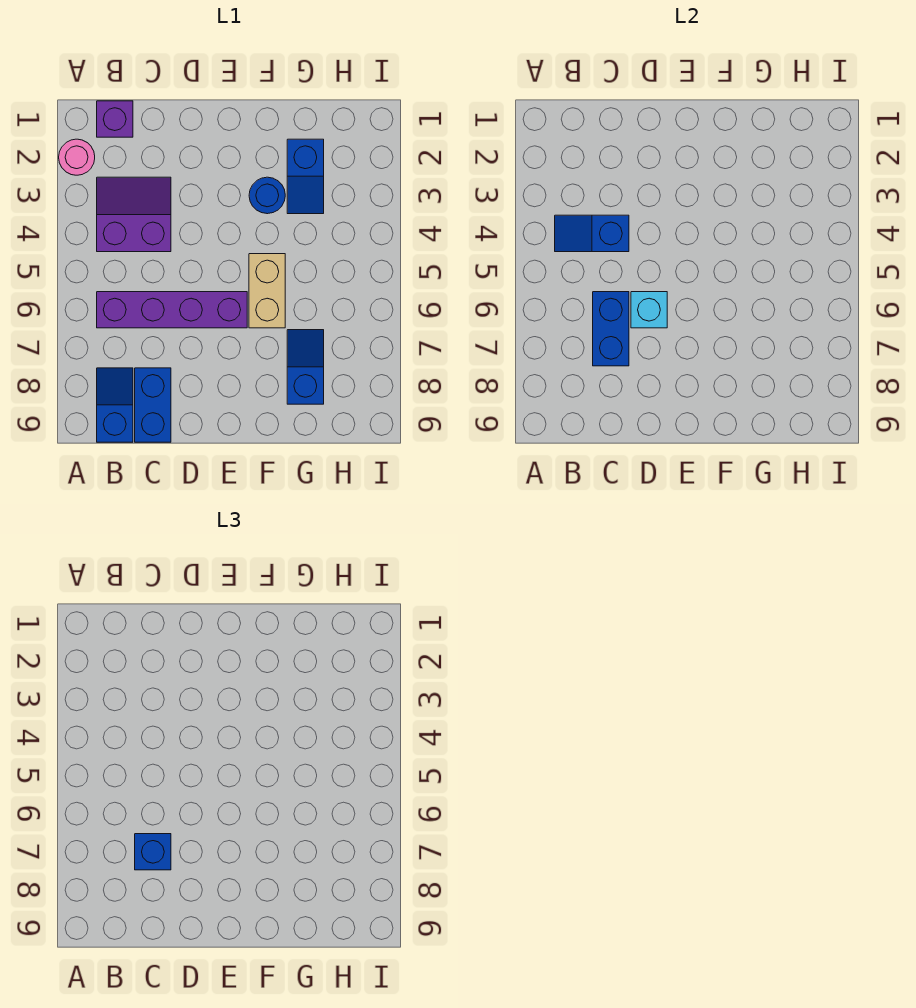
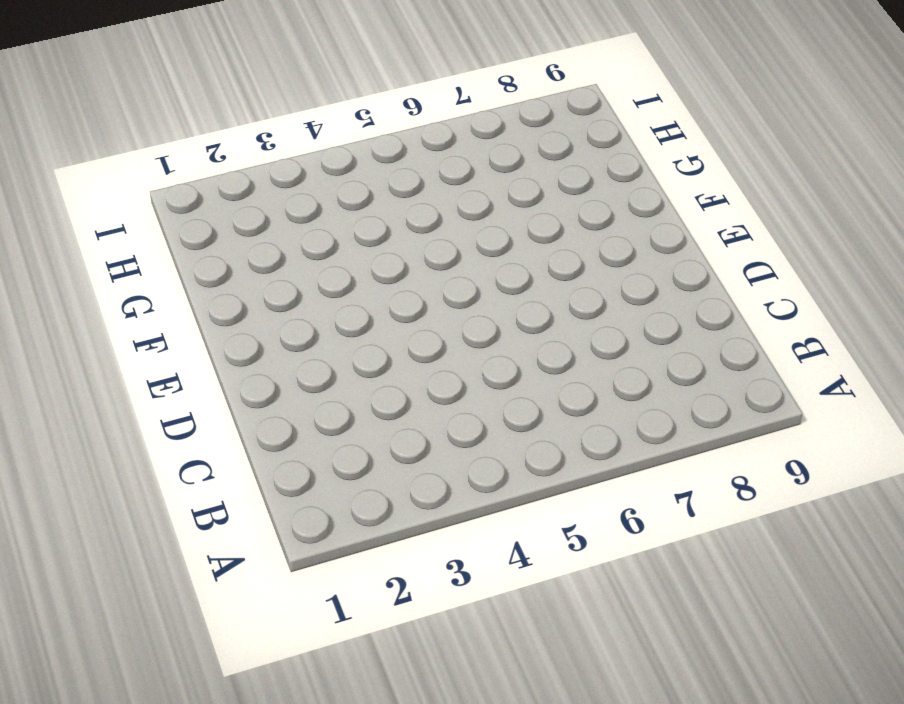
none -> pink round brick A2 level 1
none -> purple brick B1 level 1
none -> purple slope B3:C4 level 1 top 4

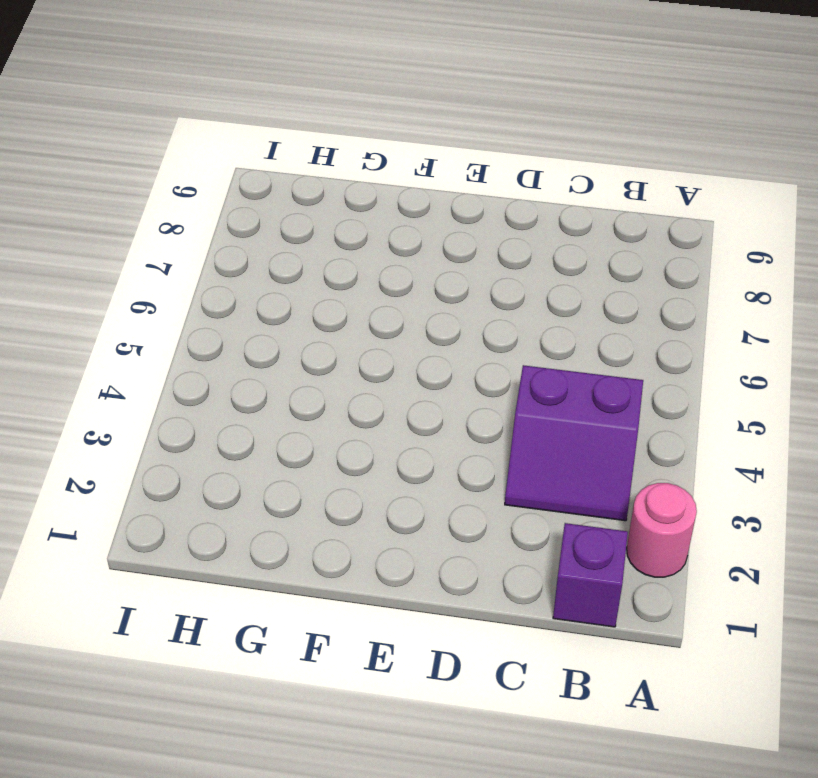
none -> purple brick B6:E6 level 1
none -> blue slope B8:B9 level 1 top 9
none -> blue brick C8:C9 level 1

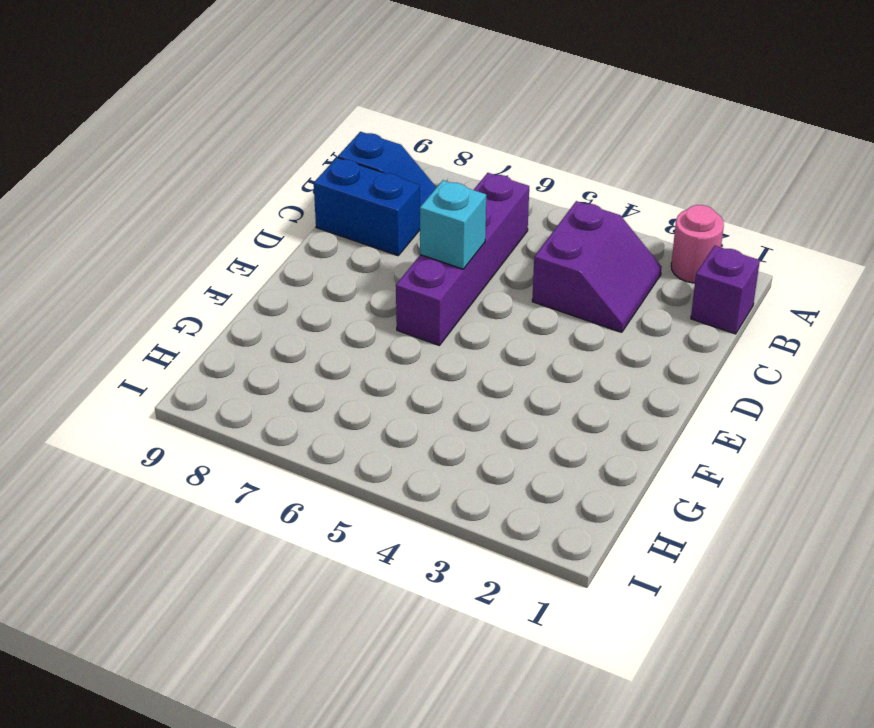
none -> blue round brick F3 level 1
none -> tan brick F5:F6 level 1
none -> blue slope G2:G3 level 1 top 2

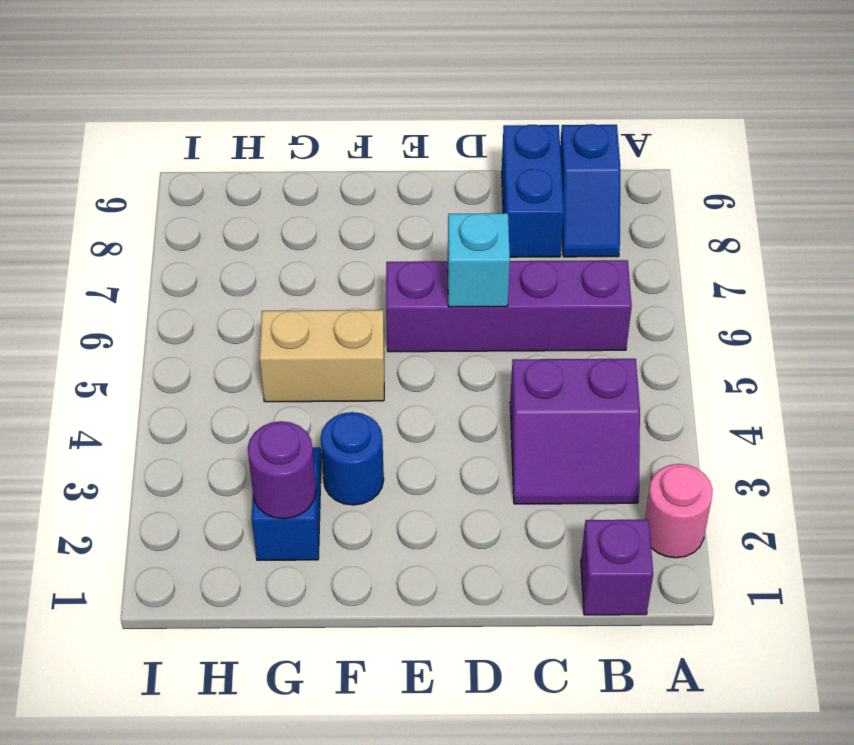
tan brick F5:G5 level 1 -> tan brick F5:F6 level 1
purple round brick G2 level 2 -> none
none -> blue slope G7:G8 level 1 top 8
none -> blue slope B4:C4 level 2 top C
none -> blue brick C6:C7 level 2

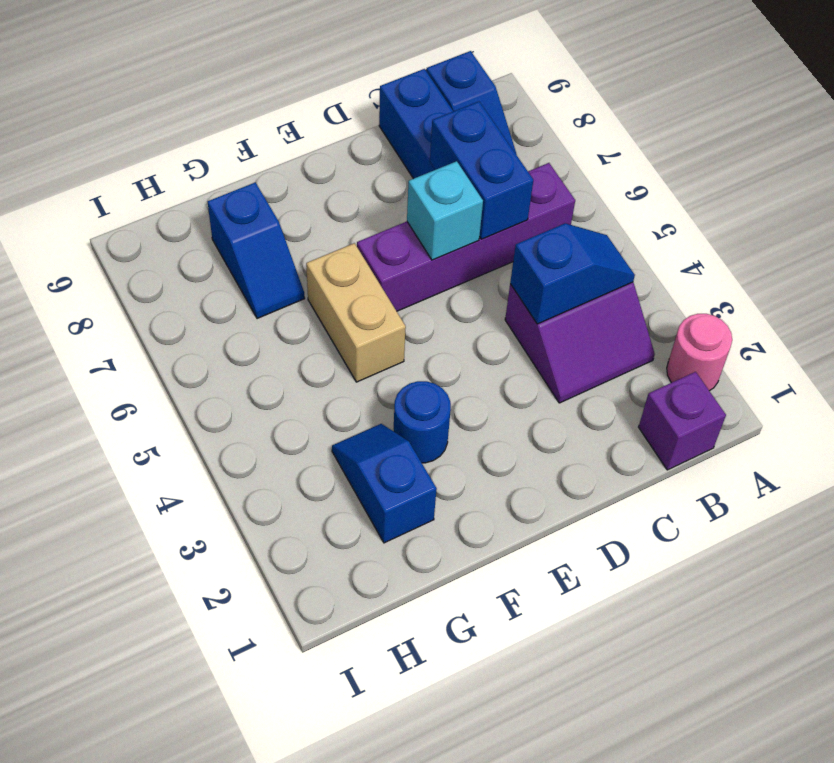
none -> blue brick C7 level 3

